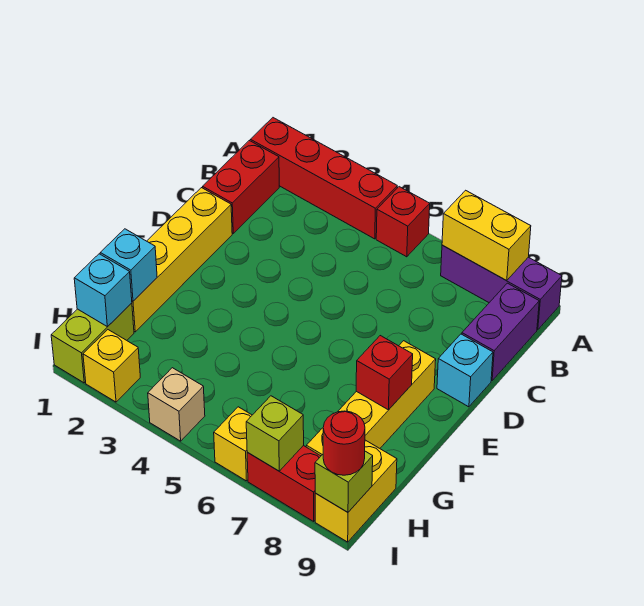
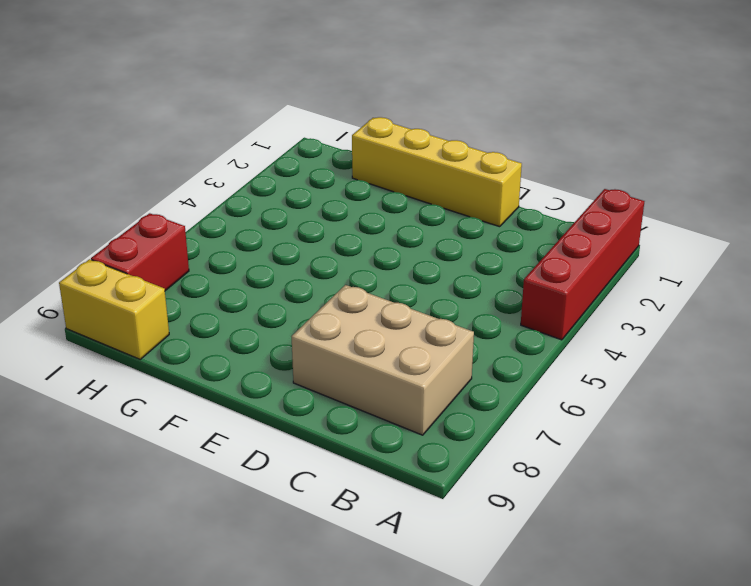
tan brick B7:D8 level 1 -> none
none -> red brick A5 level 1
none -> purple brick A7:A9 level 1
none -> red brick B1:C1 level 1

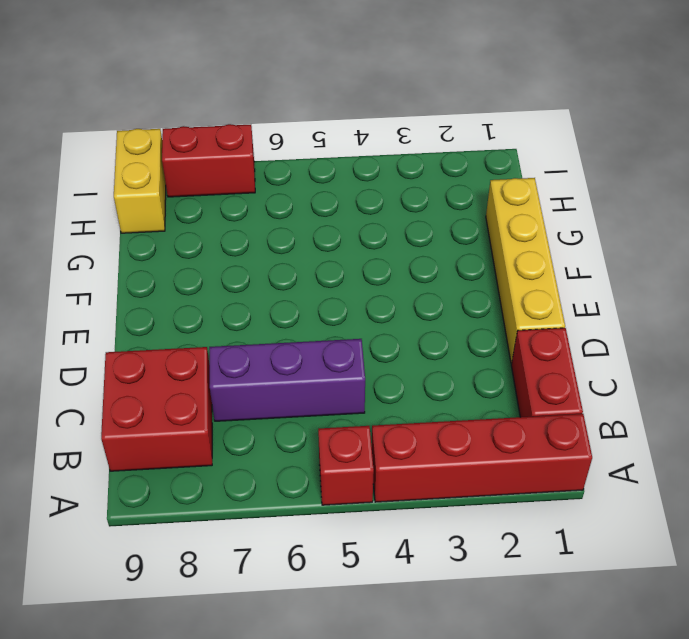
red brick B8:C9 level 1 -> purple brick B9:C9 level 1
purple brick C5:C7 level 1 -> purple brick A7:A9 level 1
none -> cyan brick D9 level 1
none -> yellow brick E8:H8 level 1
none -> lime brick H1:I1 level 1

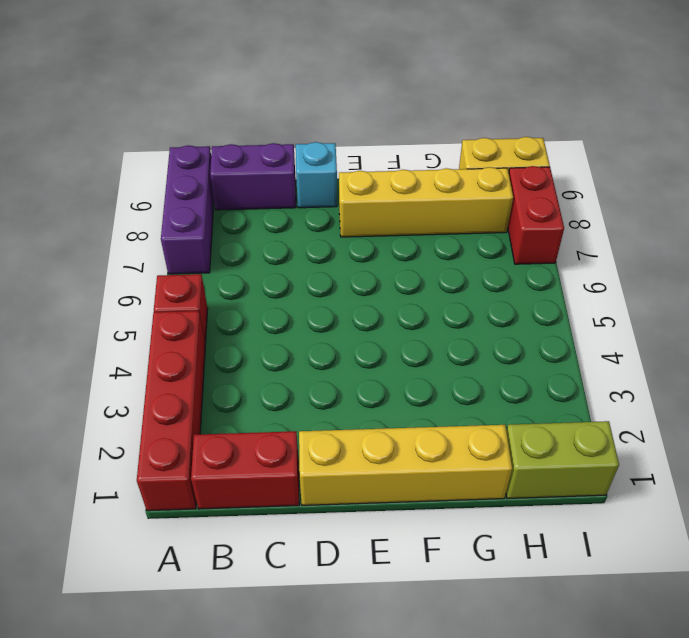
none -> yellow brick I2 level 1
none -> tan brick I4 level 1
none -> yellow brick I6 level 1

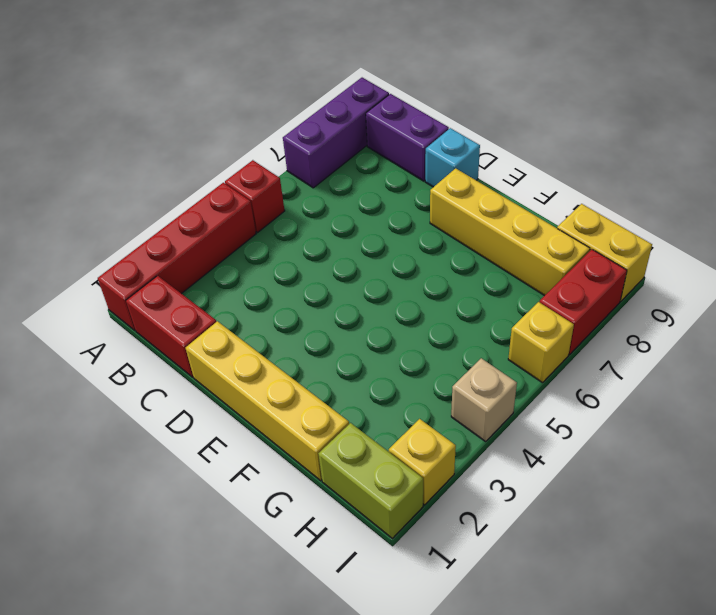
none -> yellow brick A7:A8 level 2
none -> red brick F8 level 2
none -> cyan brick G1 level 2

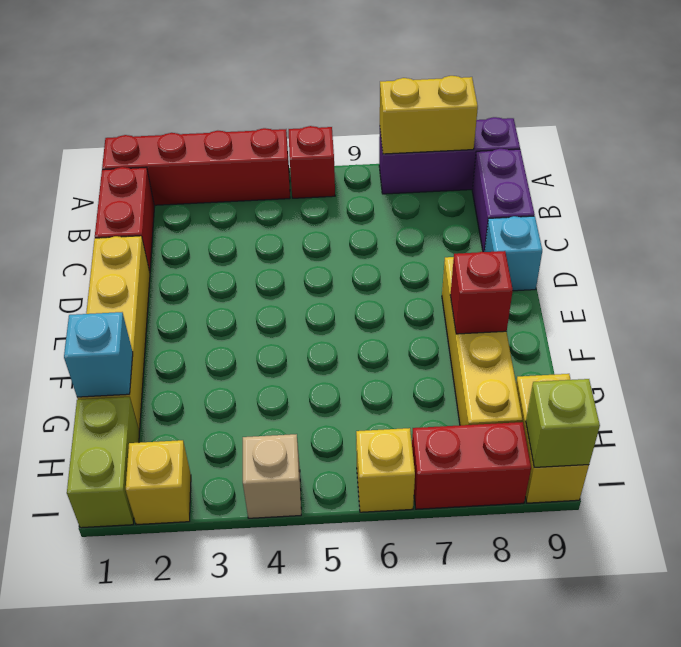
none -> cyan brick H1 level 2
none -> lime brick I7 level 2
none -> red round brick I9 level 3

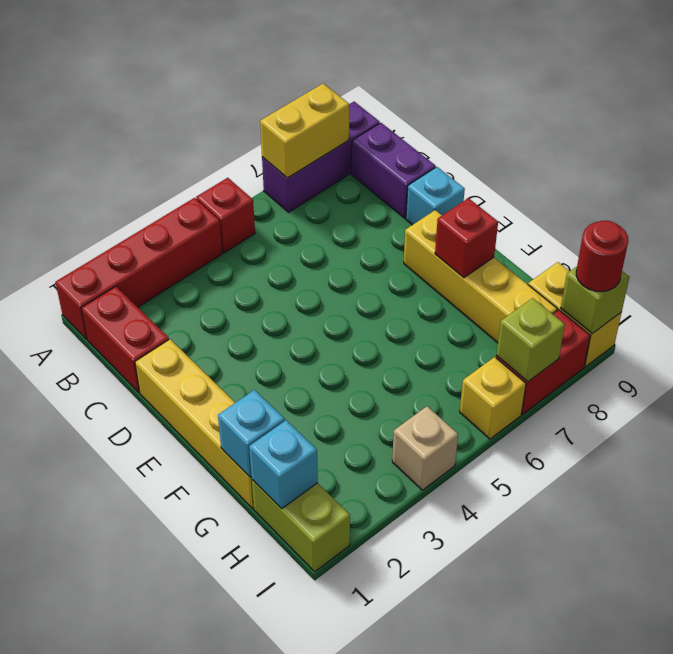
none -> yellow brick I2 level 1

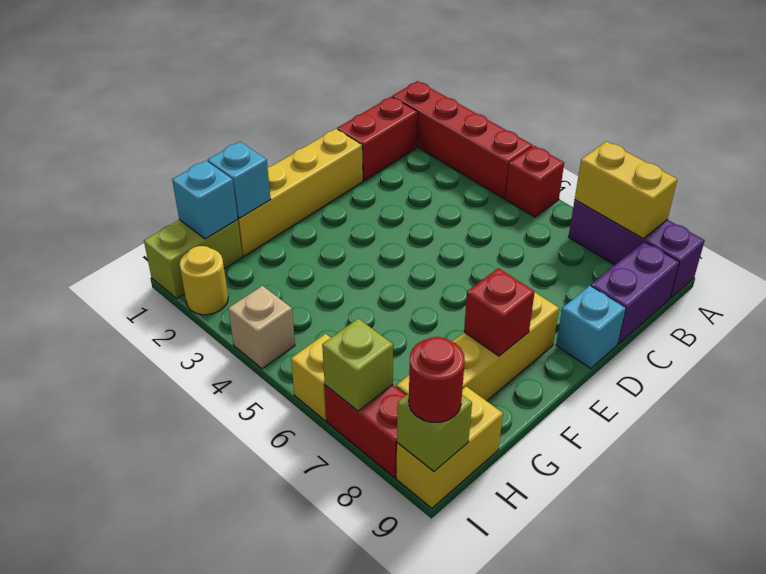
yellow round brick I2 level 1 -> yellow brick I2 level 1

